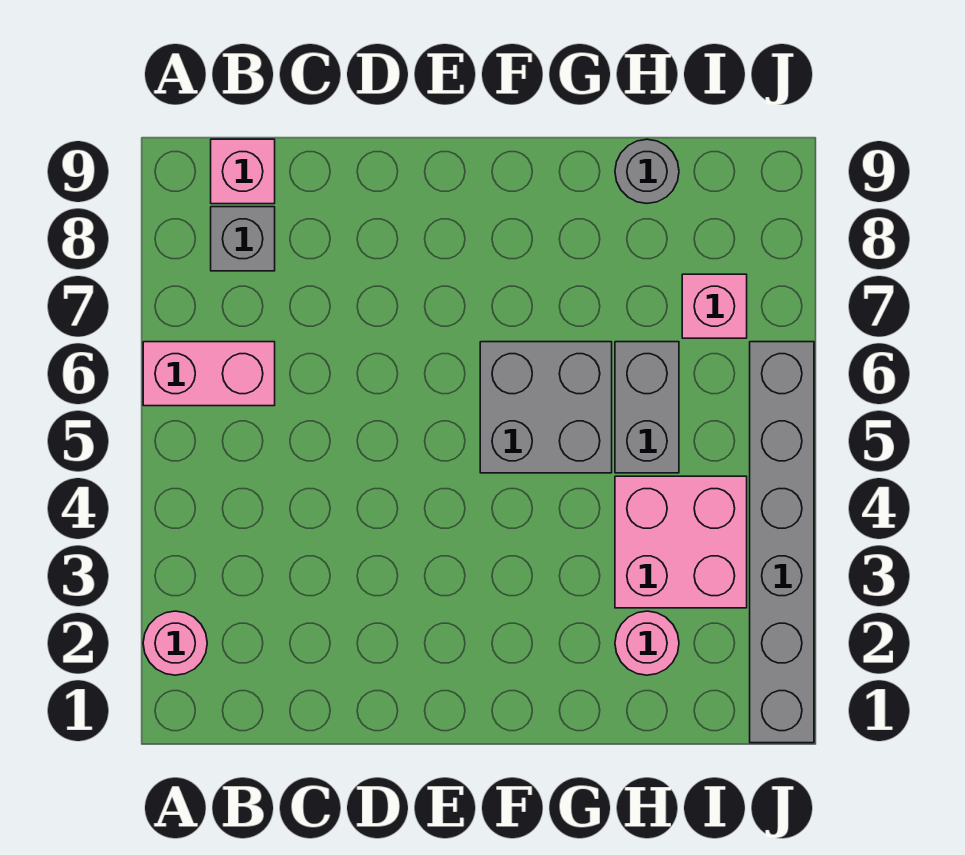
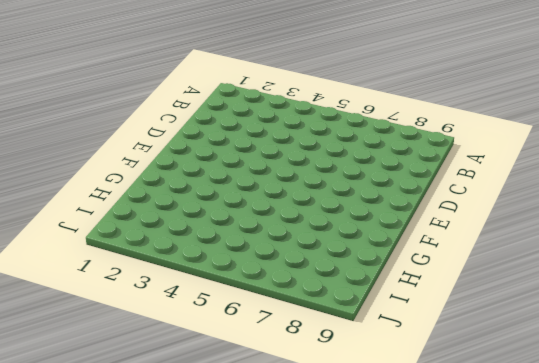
none -> pink round brick A2 level 1
none -> pink brick A6:B6 level 1

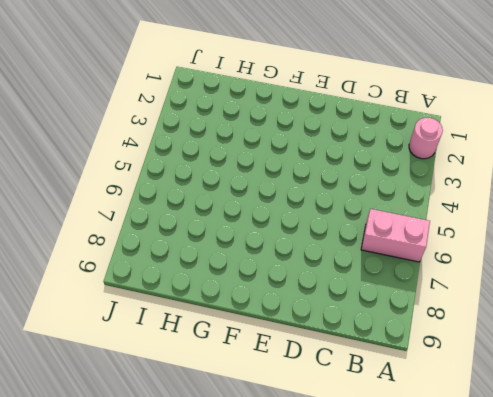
none -> grey brick B8 level 1
none -> pink brick B9 level 1

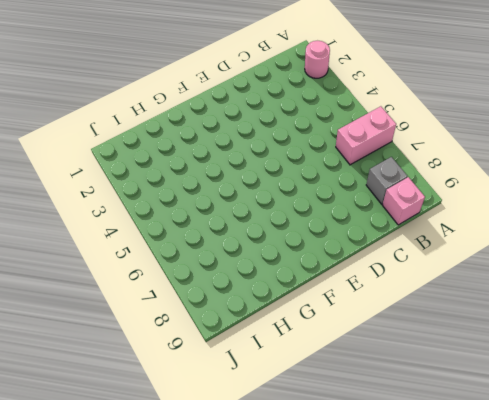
none -> grey brick F5:G6 level 1
none -> pink round brick H2 level 1

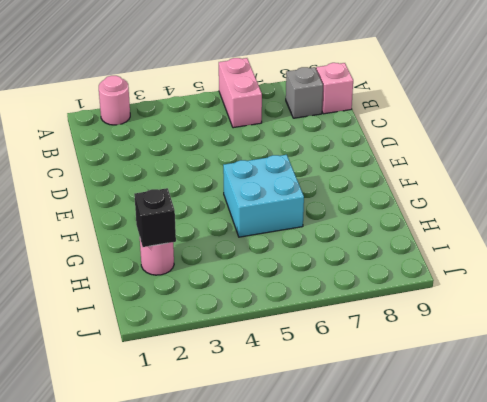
cyan brick F5:G6 level 1 -> grey brick F5:G6 level 1
black brick H2 level 2 -> none
none -> pink brick H3:I4 level 1
none -> grey brick H5:H6 level 1

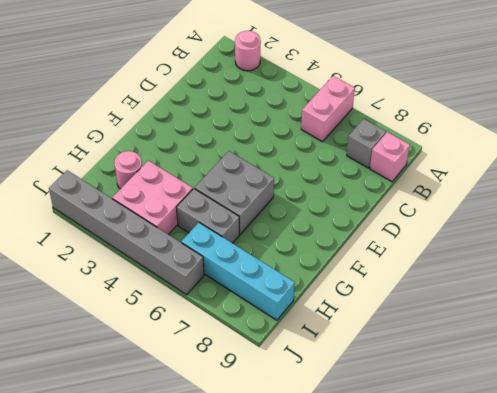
cyan brick I6:I9 level 1 -> pink brick I7 level 1
none -> grey round brick H9 level 1

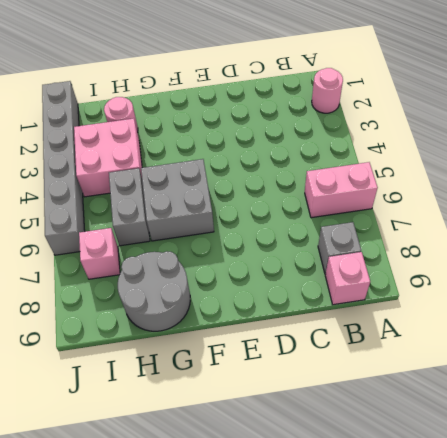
grey round brick G8:H9 level 1 -> grey round brick H9 level 1

